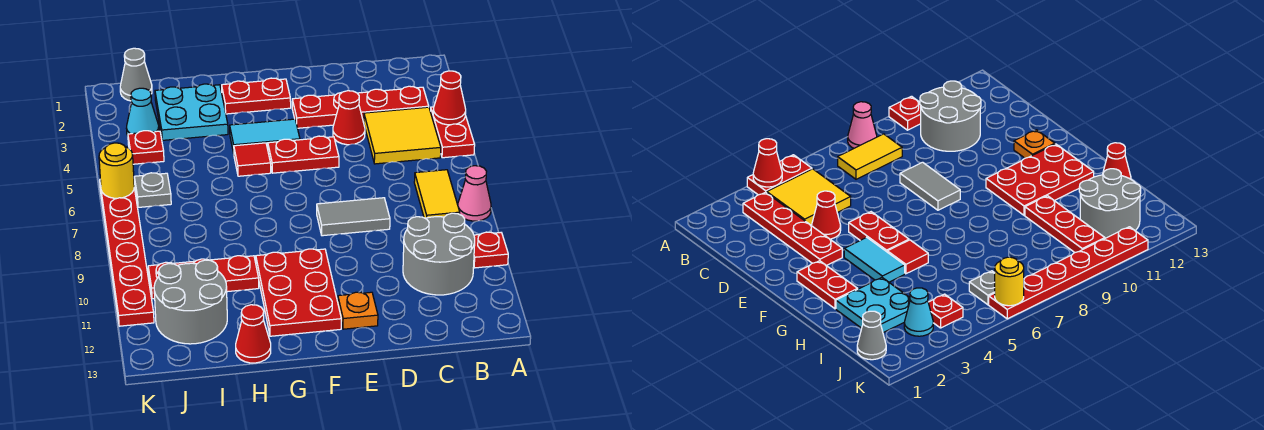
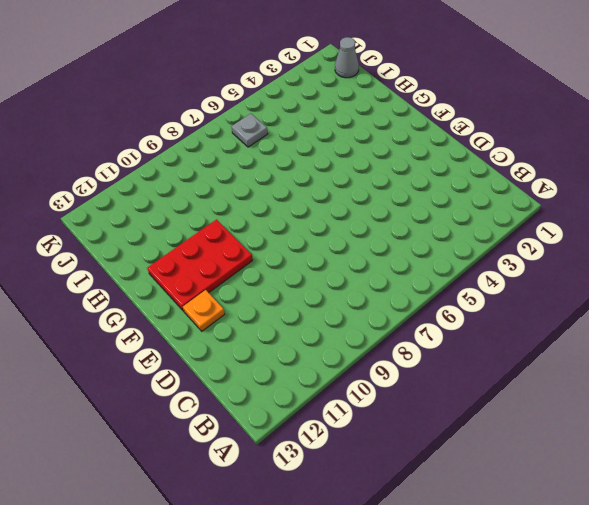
none -> red plate A4:A5 level 1
none -> pink cone A8 level 1
none -> red plate A10 level 1

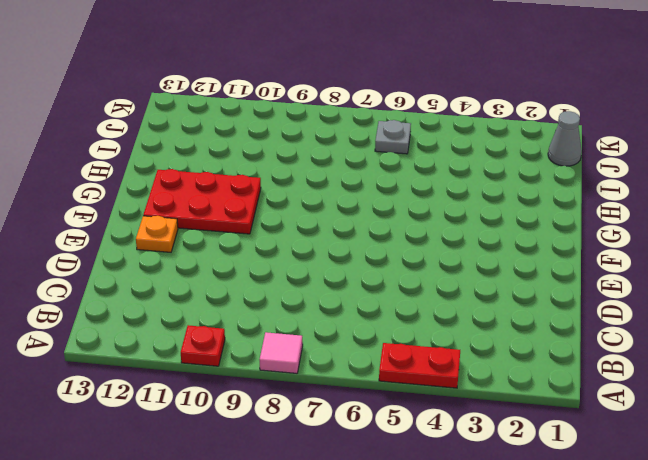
pink tile A8 level 1 -> pink cone A8 level 1
none -> red plate B3:E3 level 1
none -> yellow tile B4:C5 level 1
none -> yellow tile B7:B8 level 1

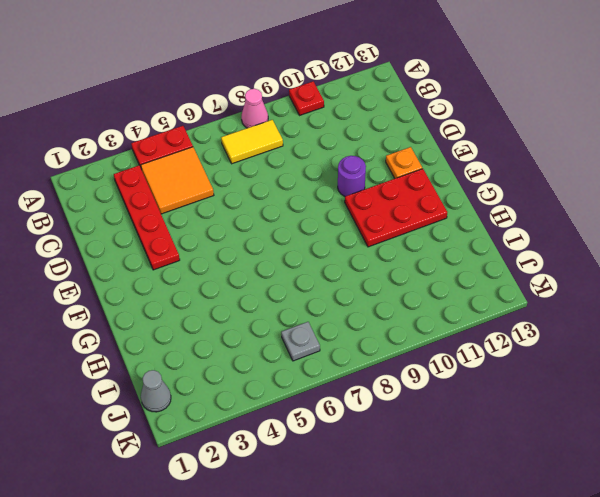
orange tile B4:C5 level 1 -> yellow tile B4:C5 level 1
purple round brick E10 level 1 -> none
none -> grey round brick B10:C11 level 1
none -> red cone D4 level 1
none -> grey tile D8:E8 level 1

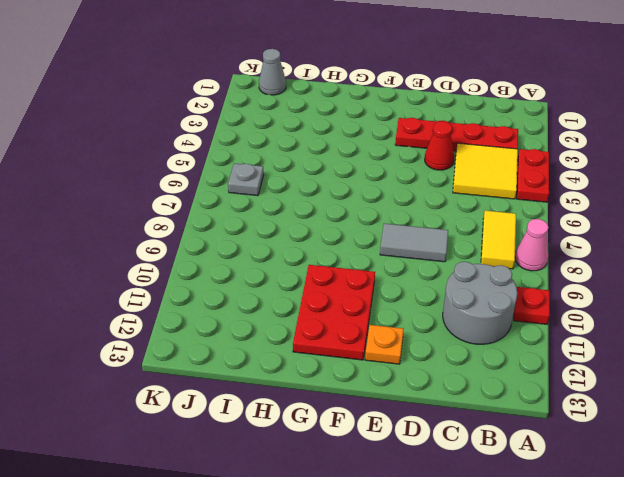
none -> red plate E5:F5 level 1
none -> red plate F2:G2 level 1
none -> cyan tile F4:G4 level 1

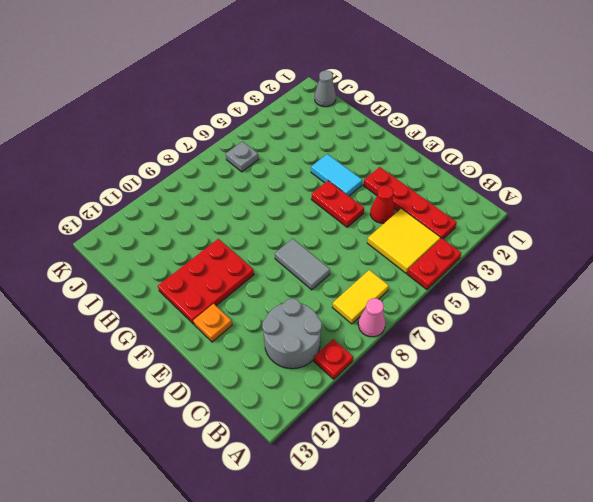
none -> red plate F2:G2 level 1
none -> red tile G5 level 1
none -> cyan plate H2:I3 level 1

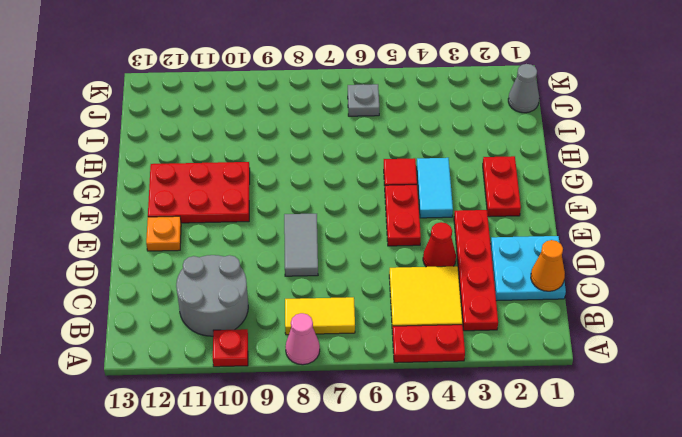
cyan plate C1:D2 level 1 -> cyan plate H2:I3 level 1
orange cone C1 level 2 -> none
none -> red plate H10:J10 level 1
none -> red cone H13 level 1
none -> grey round brick I11:J12 level 1

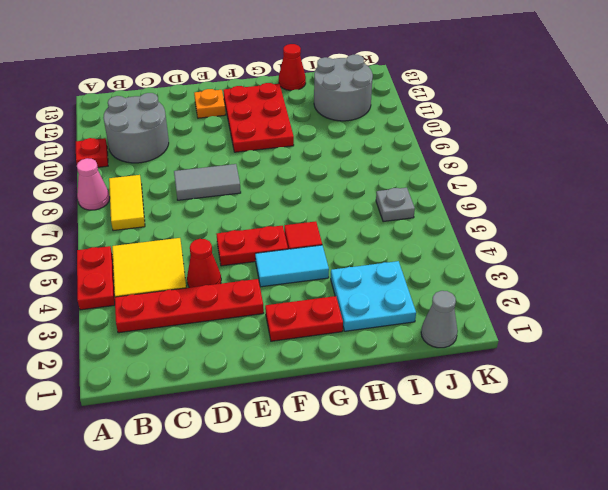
none -> red plate H10:J10 level 1
none -> cyan cone J3 level 1
none -> red plate J4 level 1

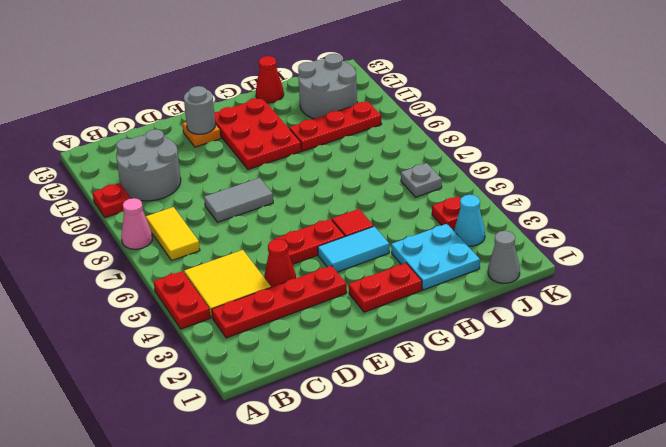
grey round brick E12 level 2 -> none
none -> red plate K6:K11 level 1
none -> red cone A4 level 2
none -> yellow round brick K6 level 2

